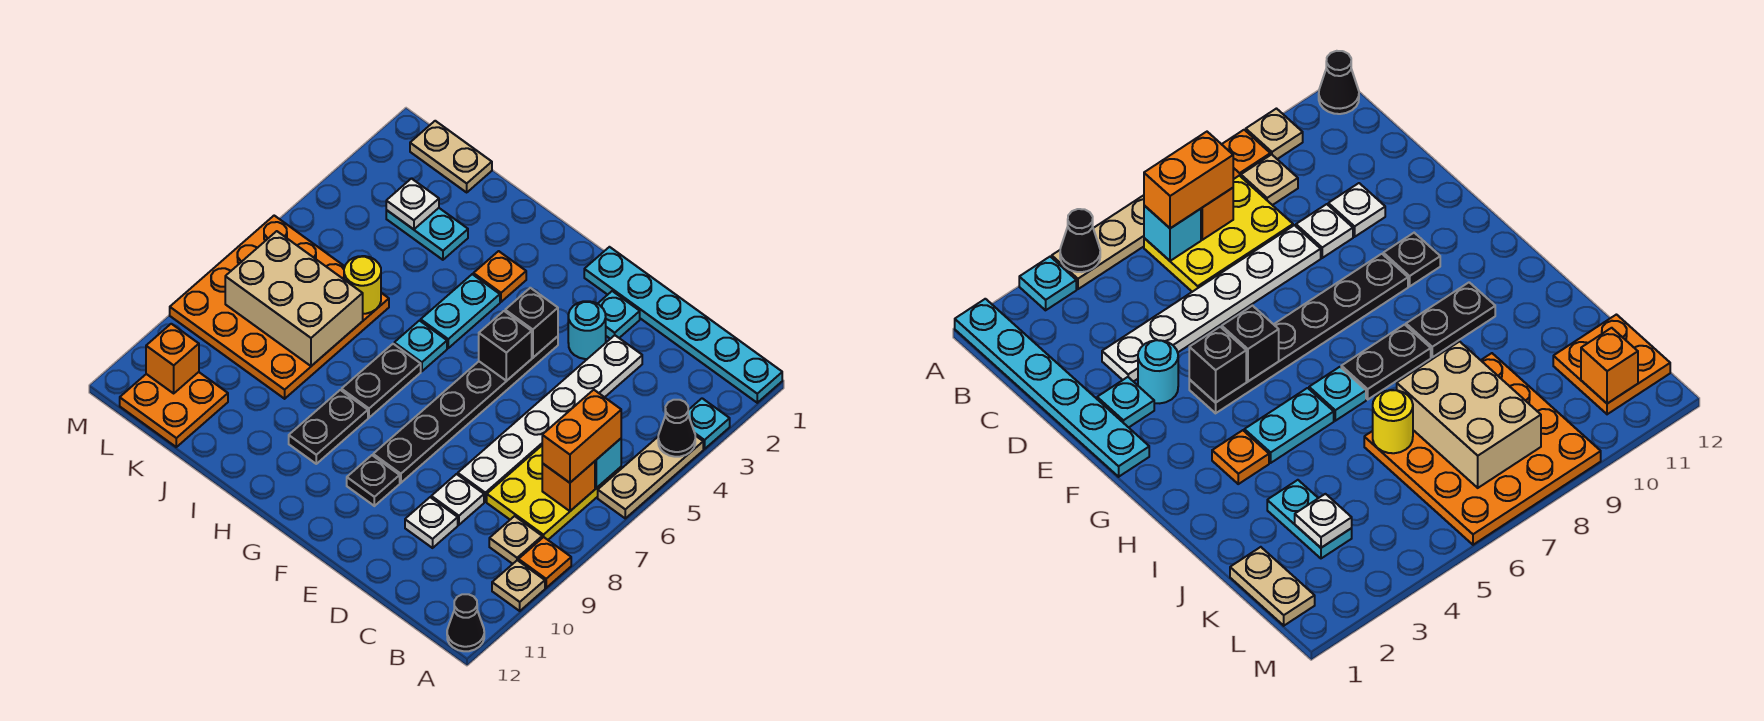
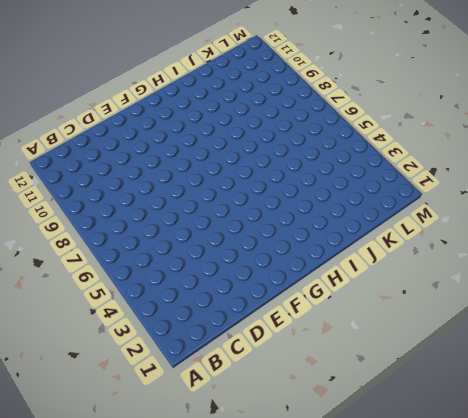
none -> cyan plate A1:F1 level 1
none -> cyan plate A3 level 1
none -> tan plate A4:A6 level 1
none -> orange plate A9 level 1

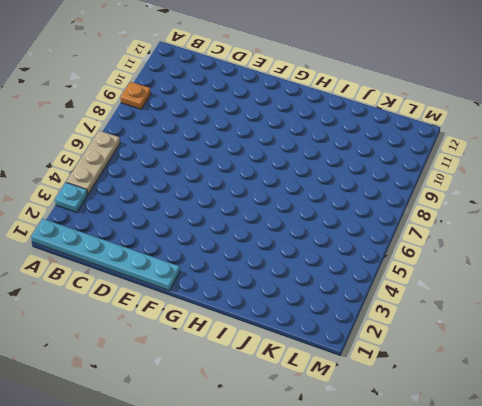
none -> tan plate A10 level 1
none -> black cone A12 level 1
none -> yellow plate B6:C8 level 1
none -> tan plate B9 level 1

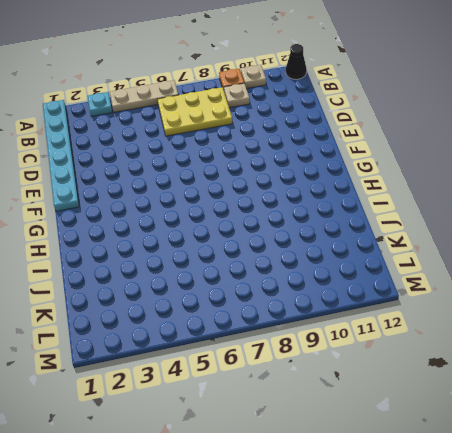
none -> white plate D3:D8 level 1
none -> white plate D9 level 1
none -> white plate D10 level 1
none -> cyan plate E2 level 1

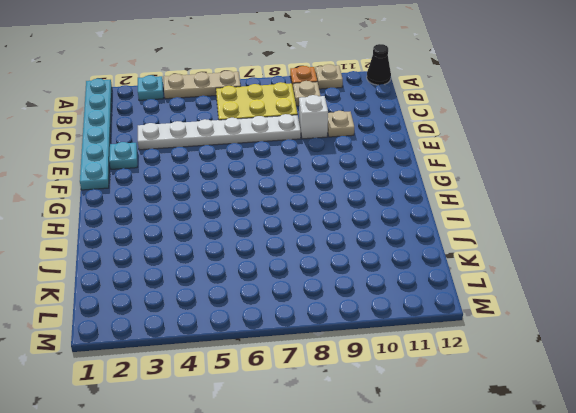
white brick D9 level 1 -> white plate D9 level 1
tan plate D10 level 1 -> white plate D10 level 1
none -> cyan round brick E3 level 1
none -> black plate F4:F9 level 1
none -> black plate F10 level 1
none -> orange plate H3 level 1

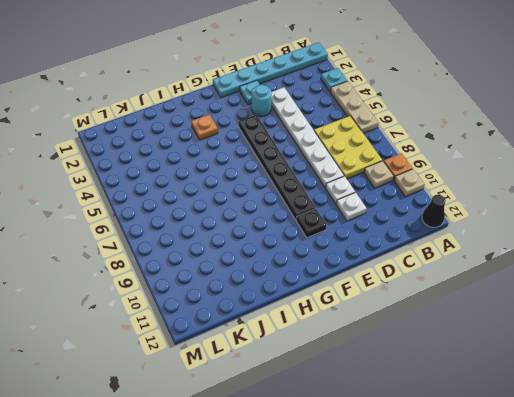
none -> cyan plate H4:H5 level 1
none -> cyan plate H6 level 1
none -> black plate H7:H8 level 1
none -> black plate H9:H10 level 1

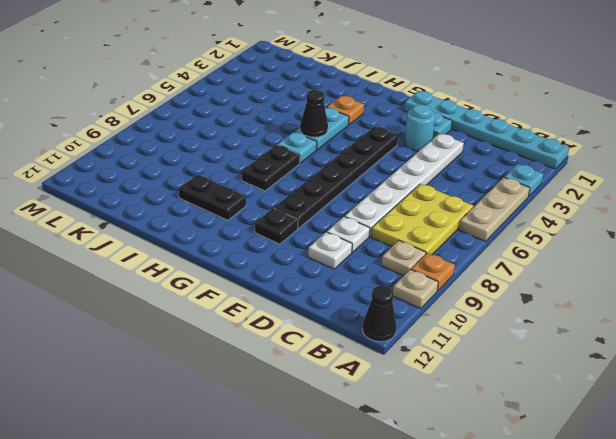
black cone H5 level 2 -> black cone A4 level 2
black plate H10:I10 level 1 -> black plate H9:H10 level 1
none -> cyan plate J3:K3 level 1
none -> orange plate J6:M9 level 1
none -> tan plate K1:L1 level 1
none -> orange plate K11:L12 level 1

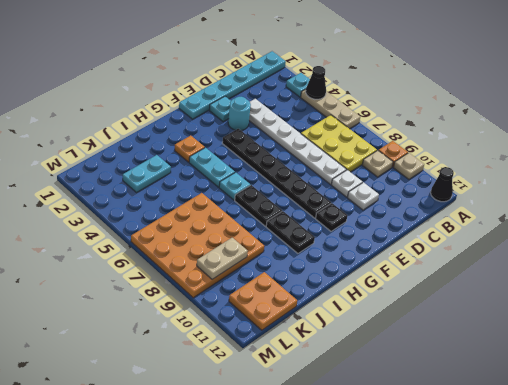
tan plate K9:L9 level 2 -> tan plate K1:L1 level 1
none -> cyan brick B6 level 2
none -> orange brick B7 level 2
none -> black brick F4 level 2
none -> black brick F5 level 2

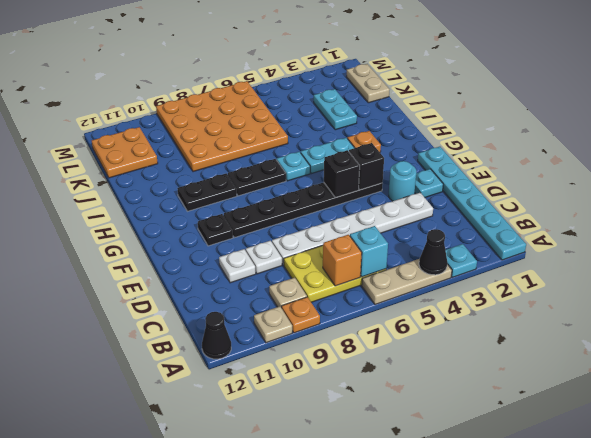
none -> yellow round brick J6 level 2
none -> tan brick J7:L8 level 2
none -> white plate K3 level 2
none -> orange brick L11 level 2

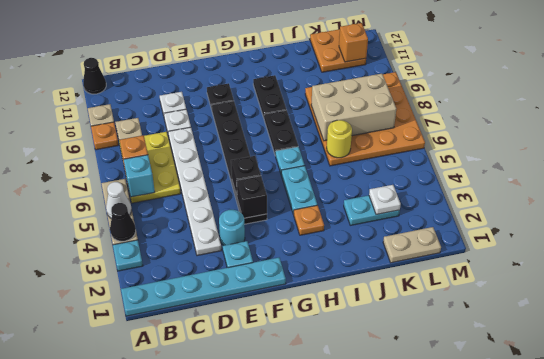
white cone A5 level 2 -> none
none -> orange brick B6:B7 level 3

